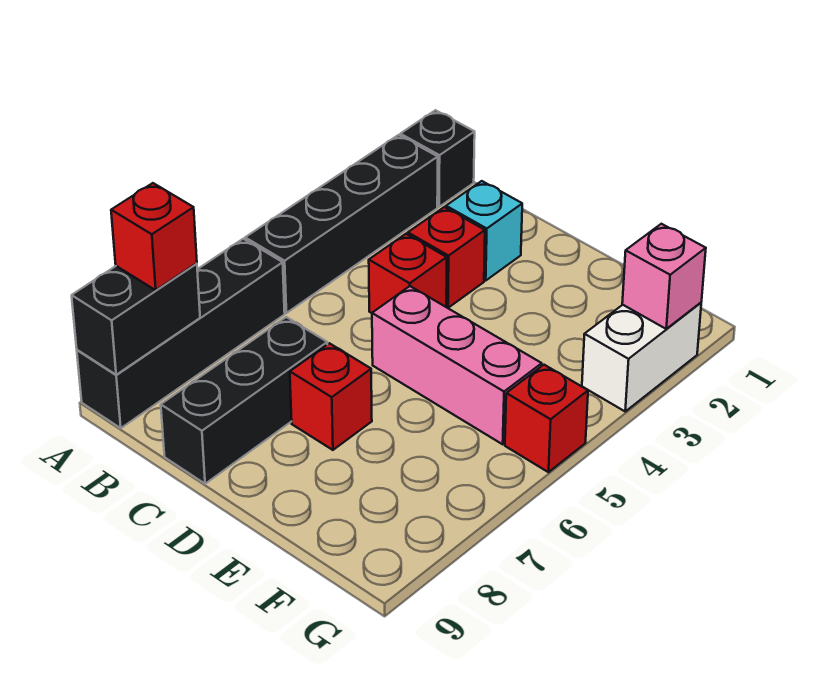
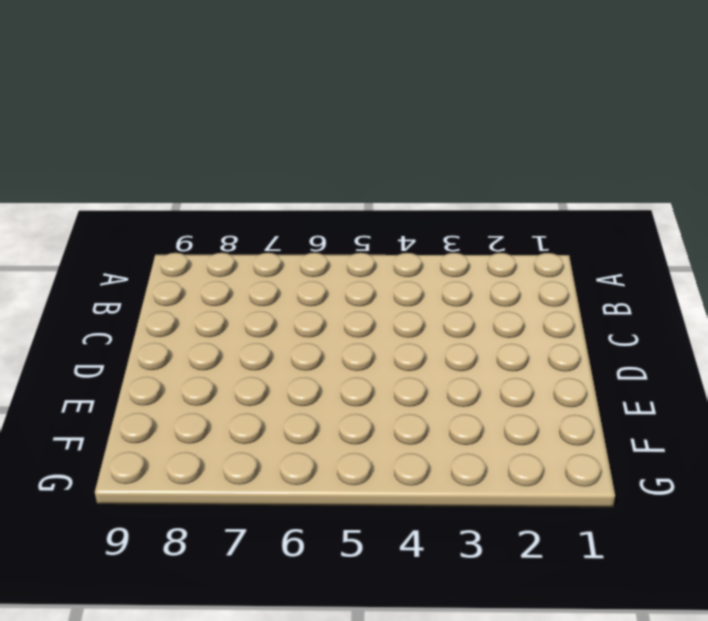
none -> black brick A1 level 1
none -> black brick A2:A5 level 1
none -> black brick A6:A9 level 1

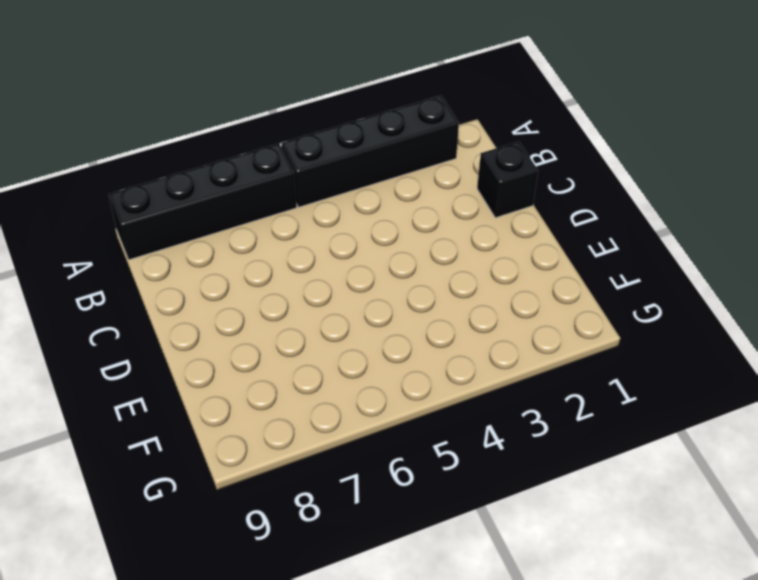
black brick C1 level 1 -> black brick A1 level 1
none -> cyan brick C2 level 1
none -> red brick C3 level 1
none -> red brick C4 level 1

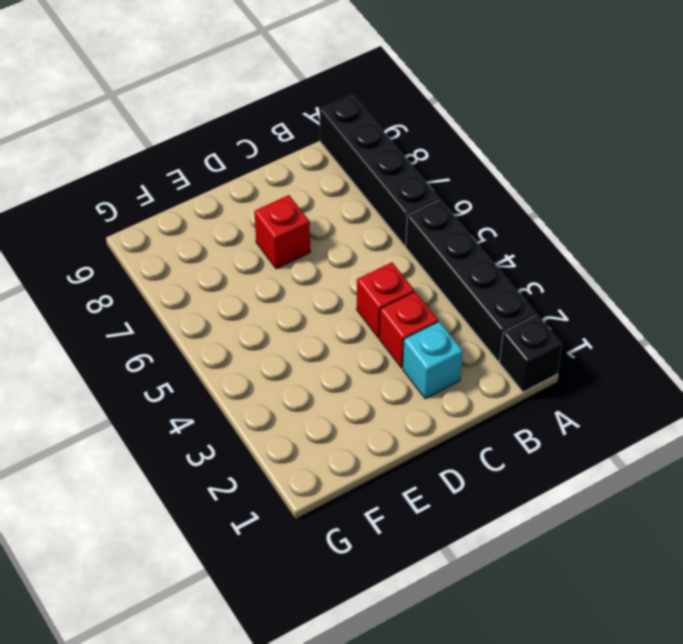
none -> black brick C7:C9 level 1
none -> pink brick D5:F5 level 1
none -> white brick G2:G3 level 1

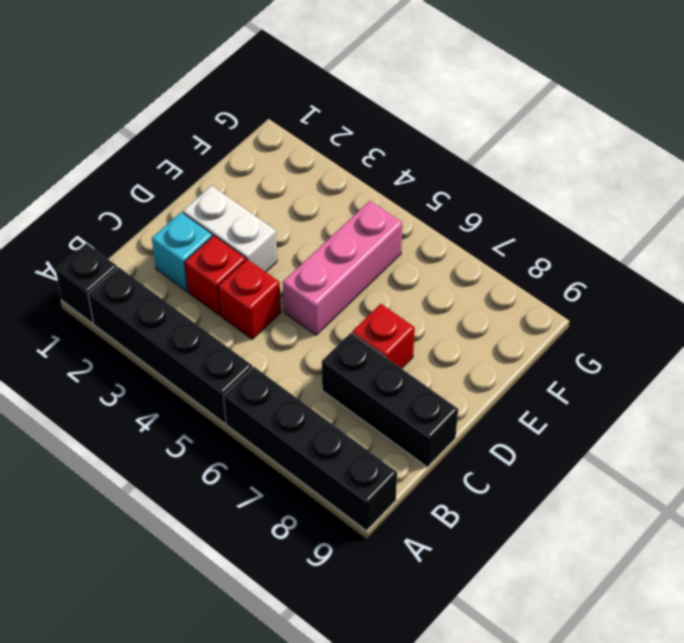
white brick D2:D3 level 1 -> white brick G2:G3 level 1
none -> red brick G5 level 1
none -> black brick A8:A9 level 2
none -> pink brick G2 level 2

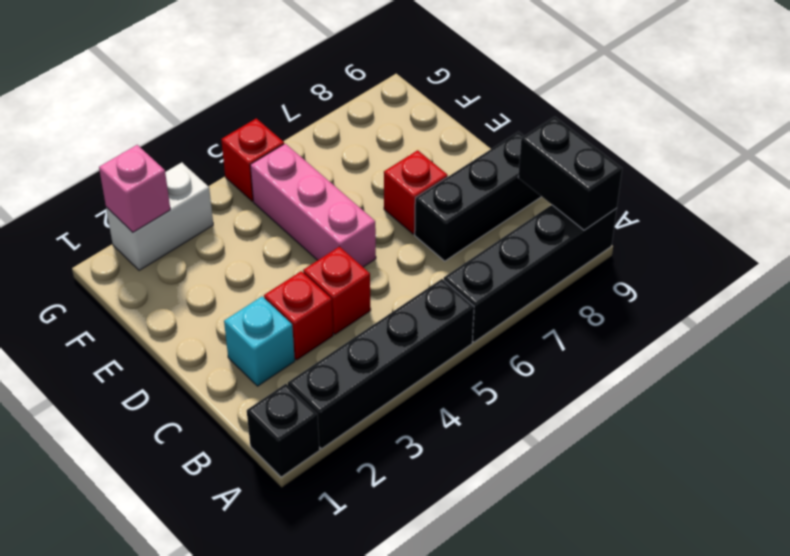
black brick A9:B9 level 2 -> black brick A8:A9 level 2
none -> red brick A8 level 3

